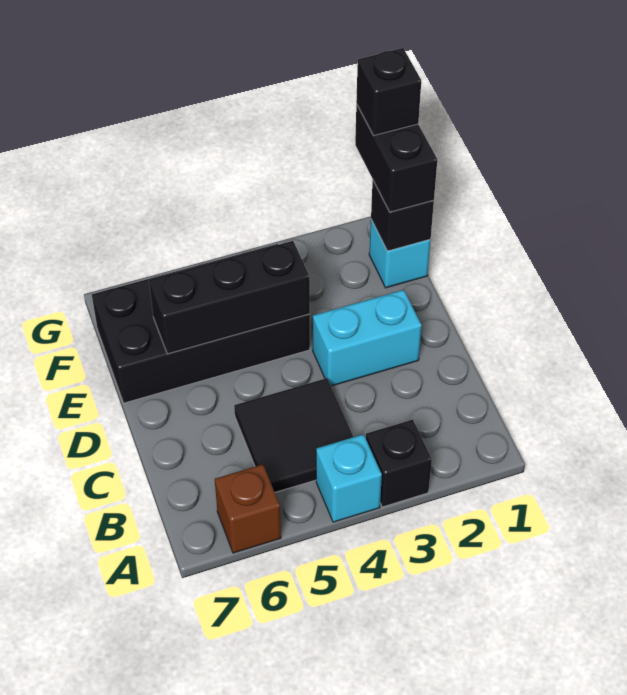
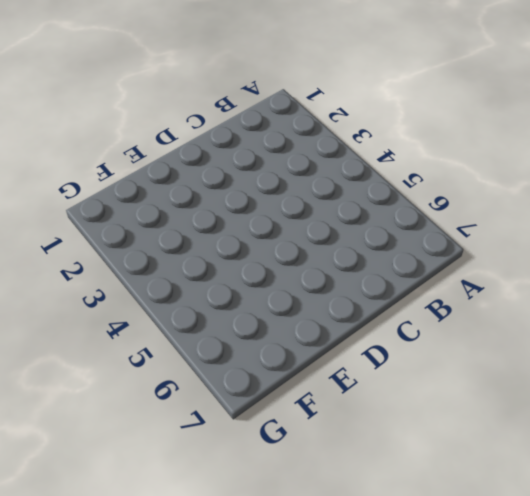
none -> black brick A3 level 1
none -> cyan brick A4 level 1

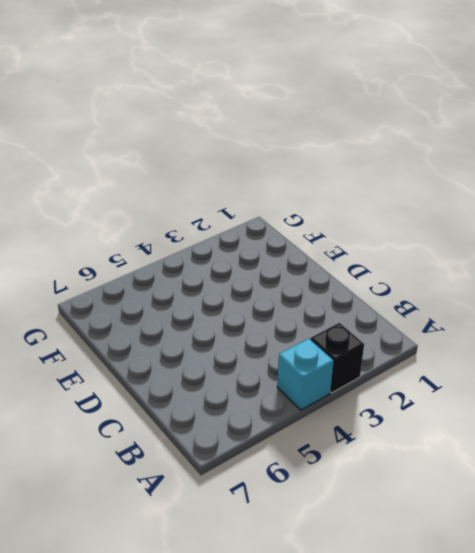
none -> brown brick A6 level 1
none -> black tile B4:C5 level 1

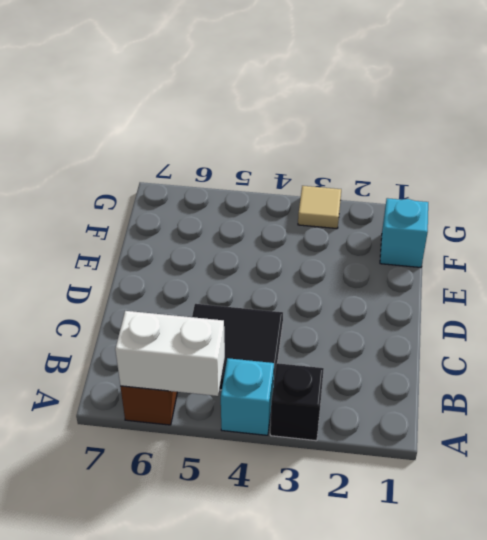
white brick A5:A6 level 2 -> none
tan tile G3 level 1 -> none
none -> cyan brick D2:D3 level 1
none -> black brick E4:F7 level 1

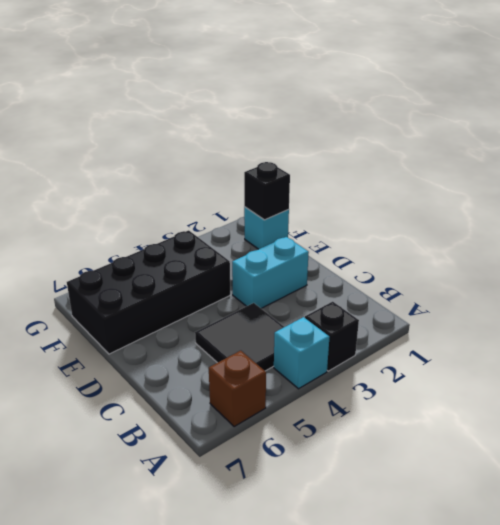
none -> black brick E4:E6 level 2
none -> black brick F1:G1 level 3

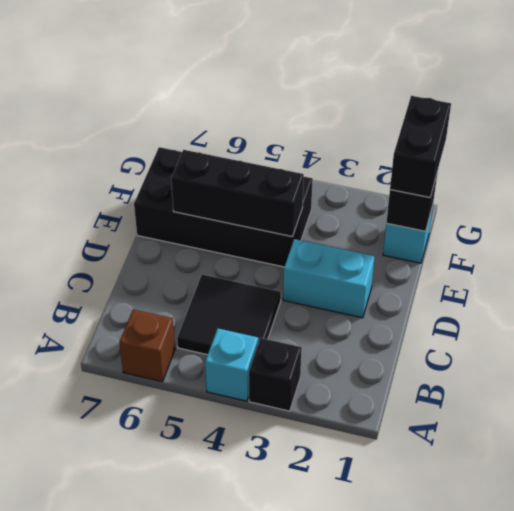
none -> black brick G1 level 4

